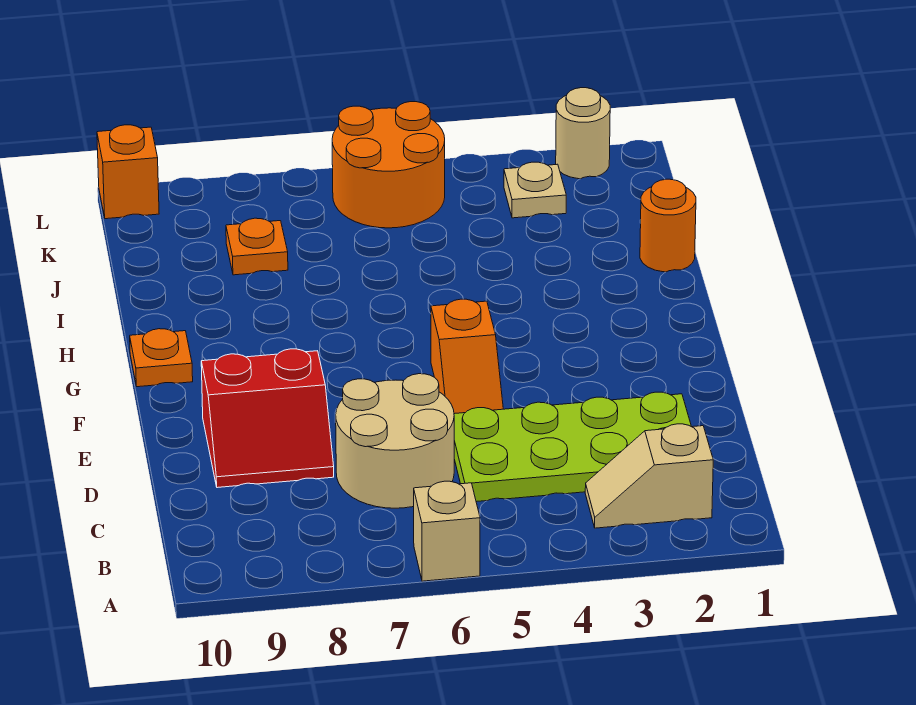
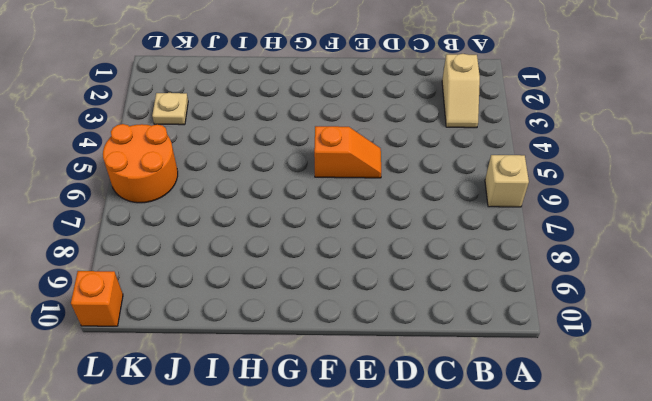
none -> lime plate C2:D5 level 1
none -> tan round brick C6:D7 level 1
none -> red slope D8:E9 level 1 top E

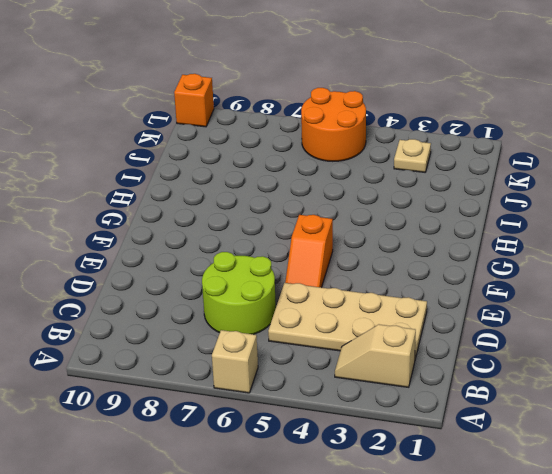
tan plate C2:D5 level 1 -> lime plate C2:D5 level 1
lime round brick C6:D7 level 1 -> tan round brick C6:D7 level 1
none -> red slope D8:E9 level 1 top E
none -> orange plate G10 level 1
none -> orange round brick I1 level 1

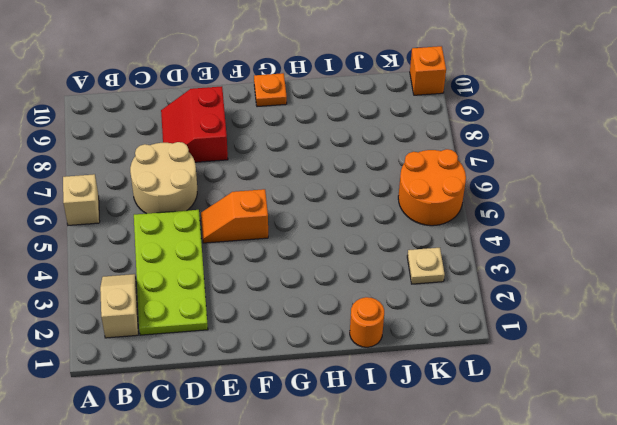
none -> orange plate J8 level 1
none -> tan round brick L2 level 1

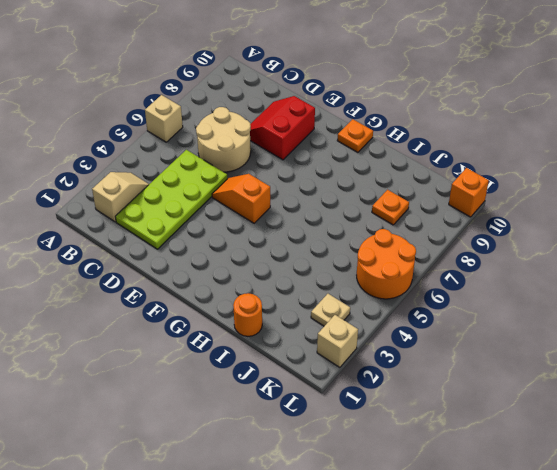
tan brick L2 level 1 -> tan round brick L2 level 1

